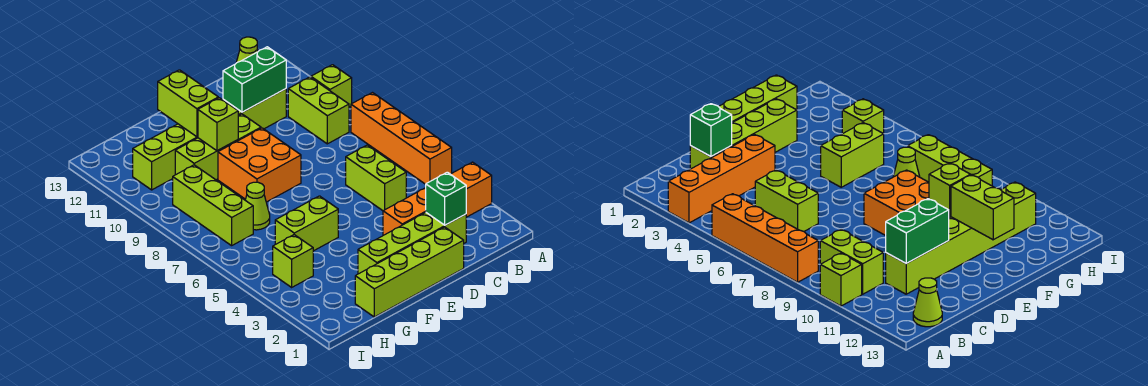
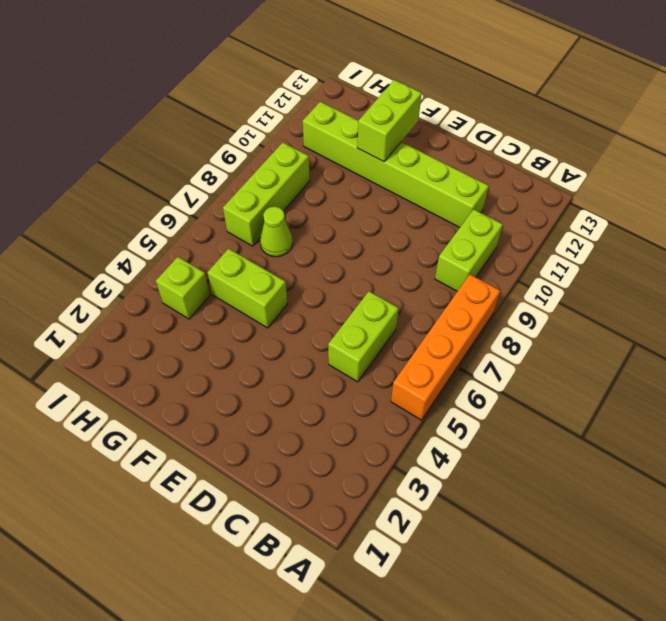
none -> orange brick A3:D3 level 1
none -> lime brick A10 level 1
none -> lime cone B13 level 1

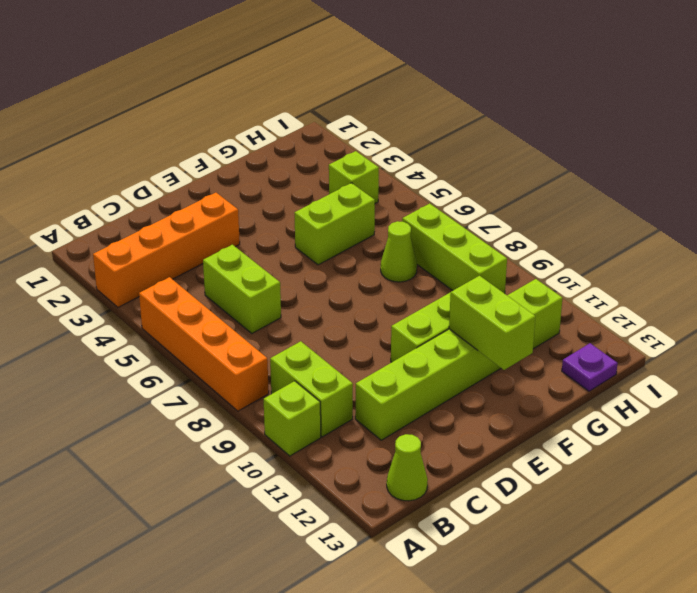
purple plate H13 level 1 -> none
none -> lime brick C2:F2 level 1
none -> lime brick D1:G1 level 1
none -> orange brick E8:F9 level 1

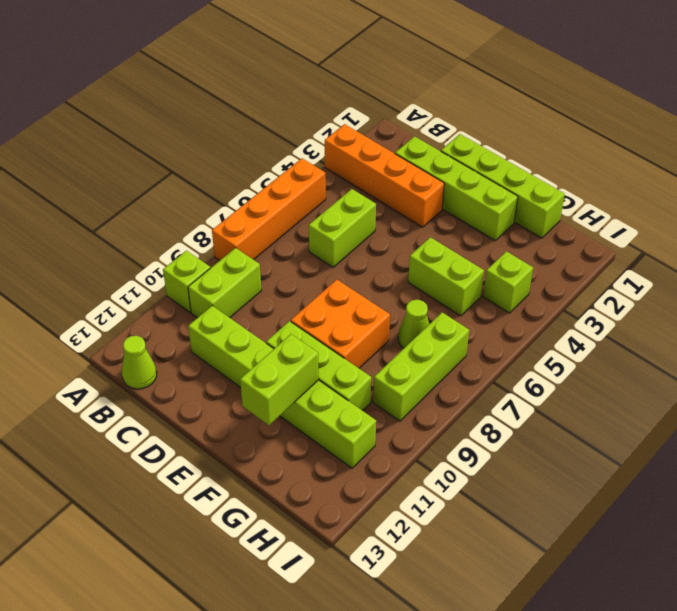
none -> green brick C2 level 2
none -> green brick C11:D11 level 2
none -> lime brick F10 level 2

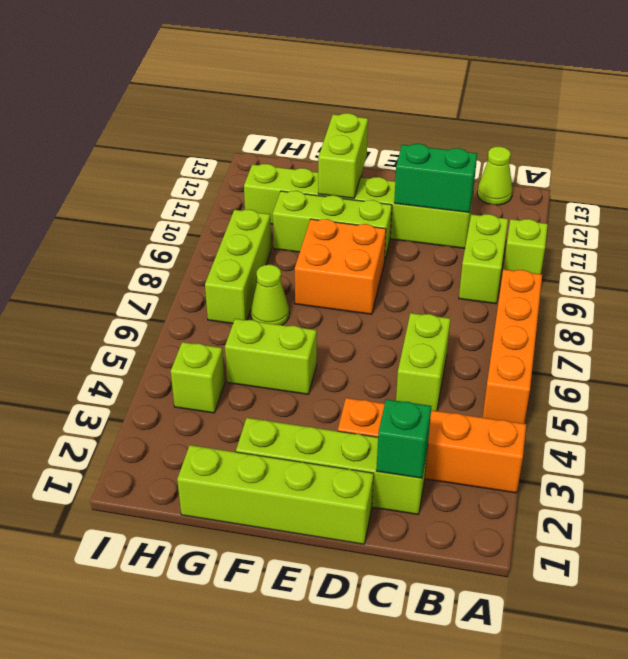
none -> lime brick F10 level 2

